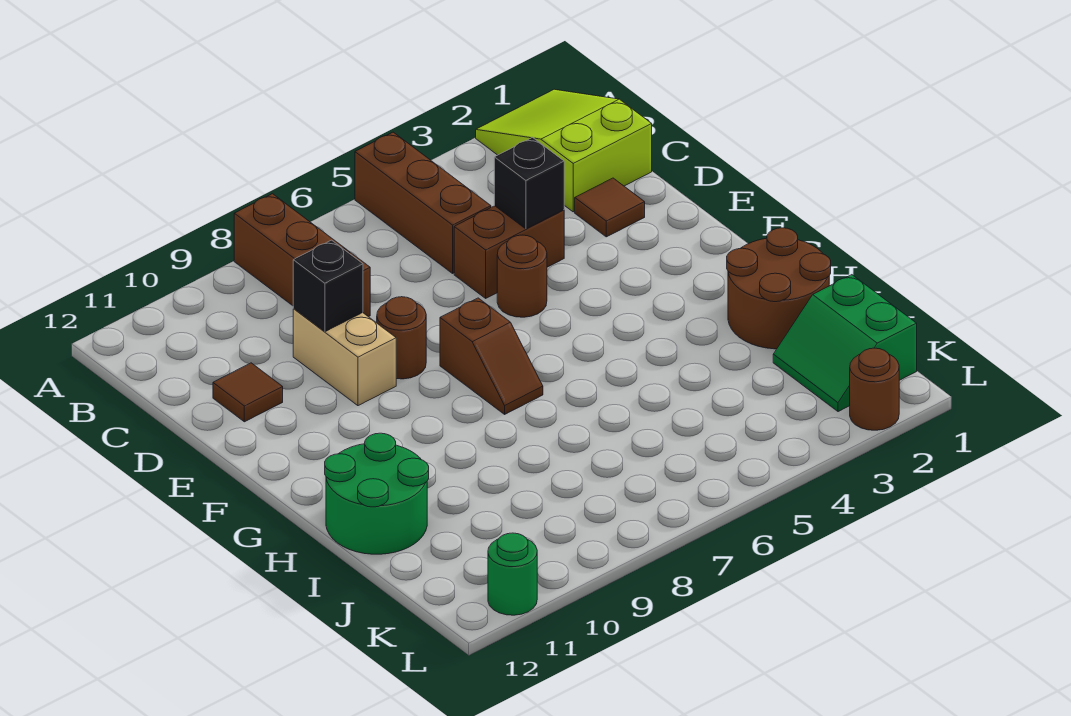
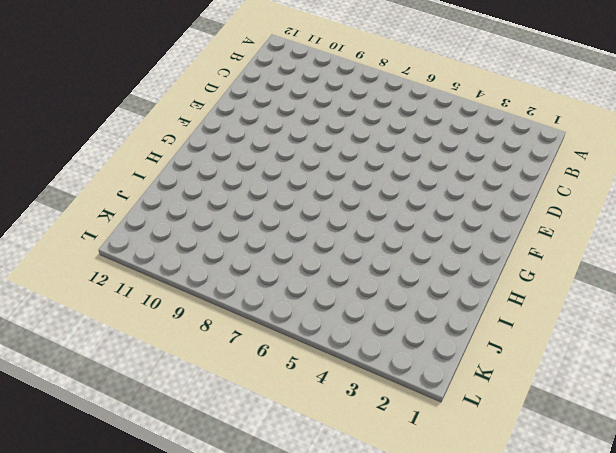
none -> lime slope A1:C2 level 1 top C
none -> brown brick A5:C5 level 1
none -> brown brick A8:C8 level 1

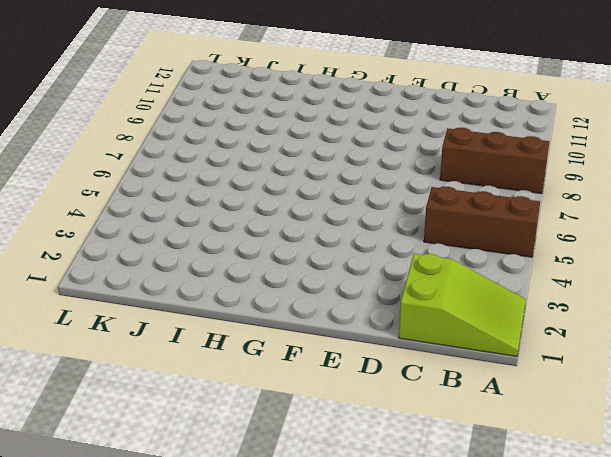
none -> brown tile D2 level 1
none -> brown brick D4:D5 level 1
none -> tan brick D9:E9 level 1

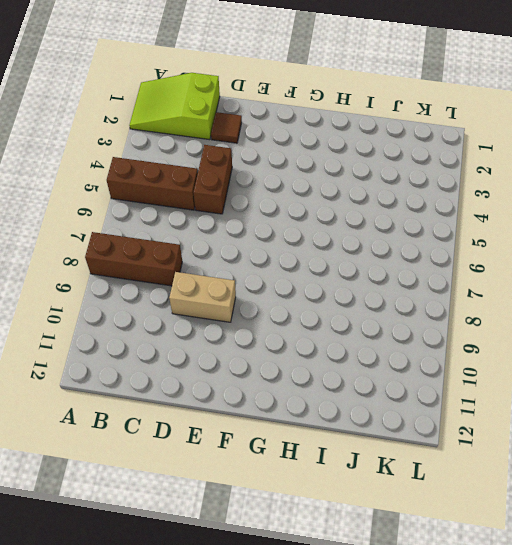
none -> brown tile D11 level 1
none -> brown round brick E5 level 1
none -> brown round brick E8 level 1

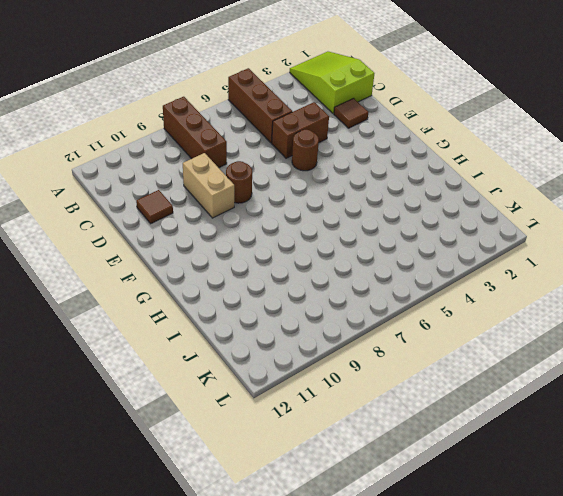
none -> brown slope F7:G7 level 1 top F
none -> brown round brick H1:I2 level 1
none -> green round brick H11:I12 level 1

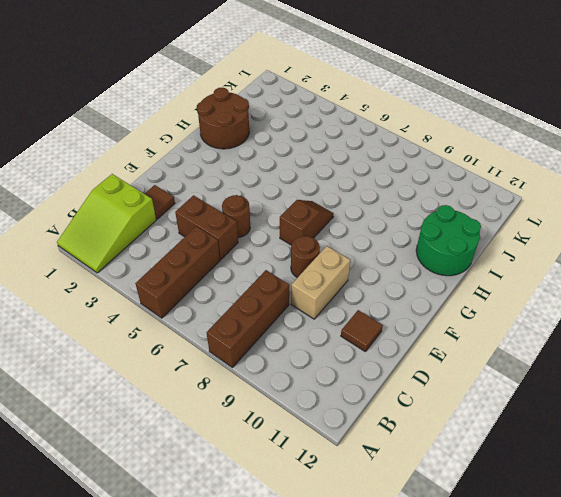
none -> green slope J1:K2 level 1 top 1
none -> brown round brick L2 level 1
none -> green round brick L11 level 1

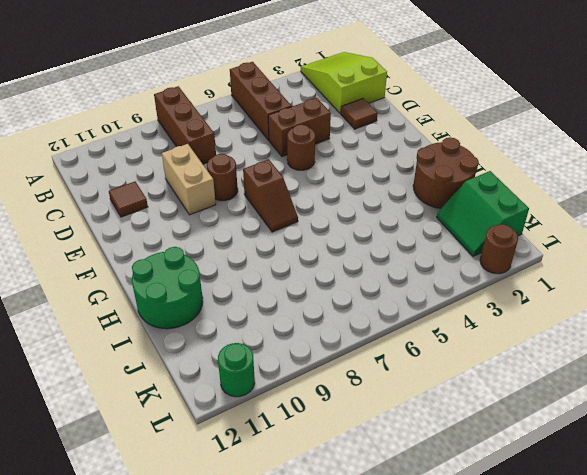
none -> black brick D4 level 2
none -> black brick D9 level 2

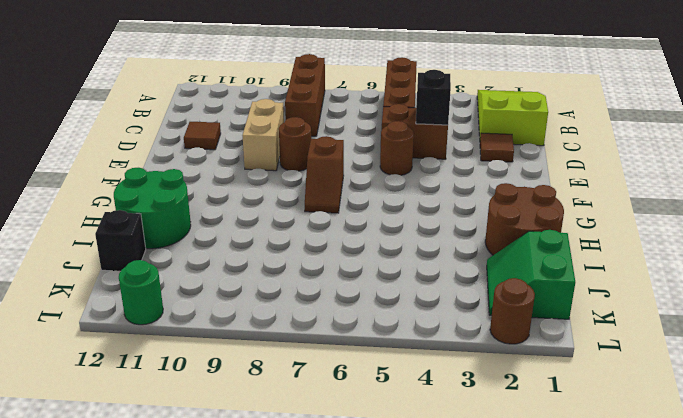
black brick J12 level 1 -> black brick D9 level 2

